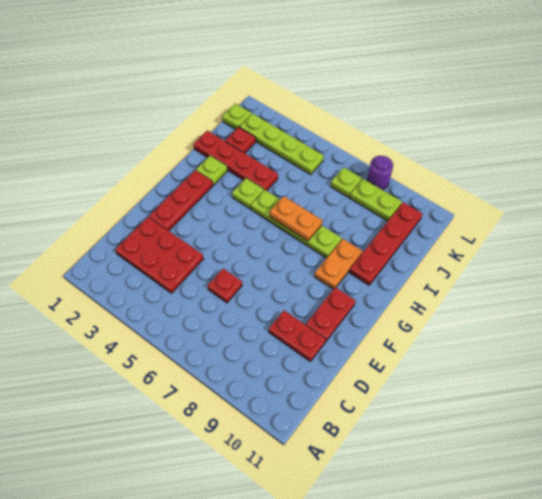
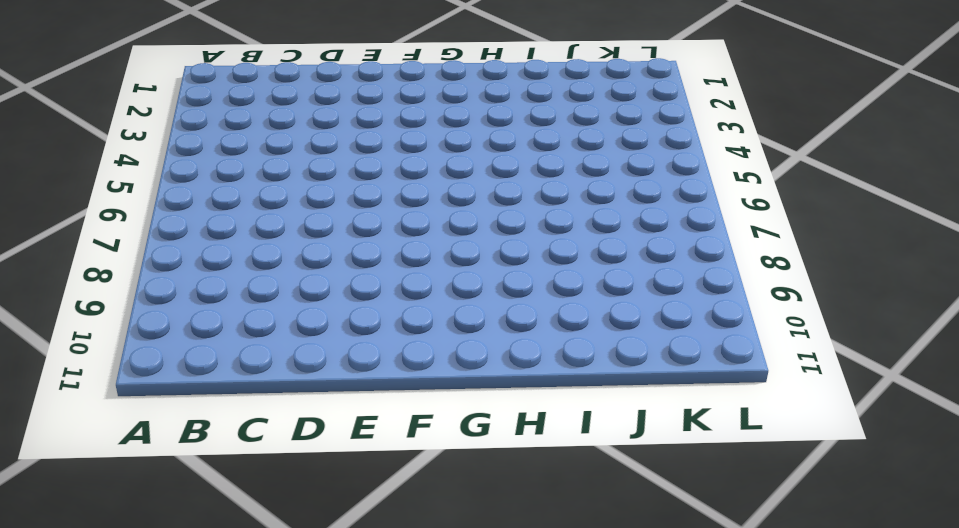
none -> red plate C2:D4 level 1
none -> red plate D6 level 1
none -> red plate D9:D10 level 1

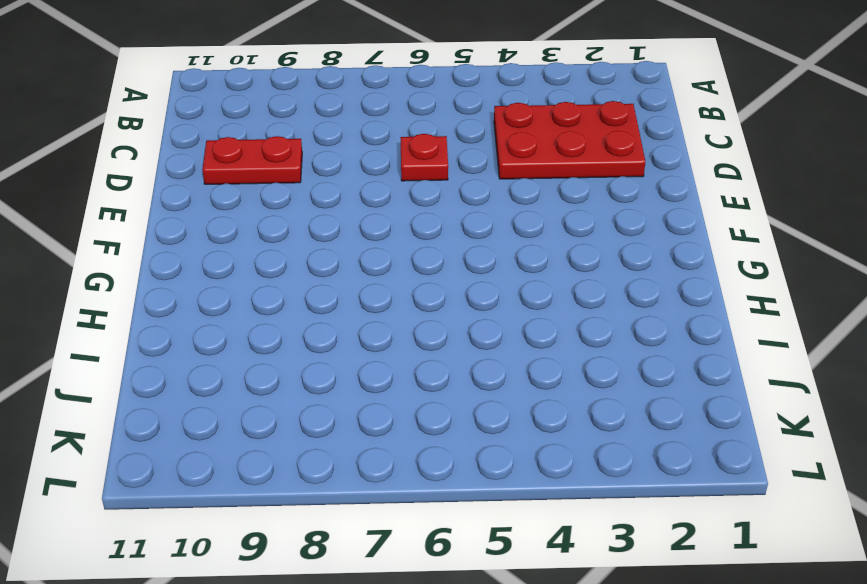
none -> red plate E2:G2 level 1
none -> red plate E10:F10 level 1
none -> orange plate G9:H9 level 1

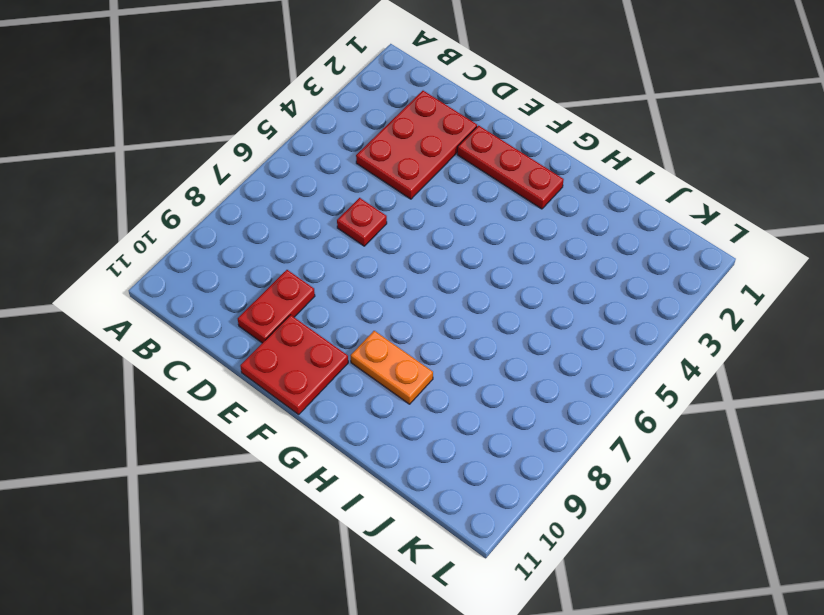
red plate E10:F11 level 1 -> red plate E10:F10 level 1
none -> lime plate H2 level 1
none -> lime plate H4 level 1
none -> lime plate H5:H8 level 1

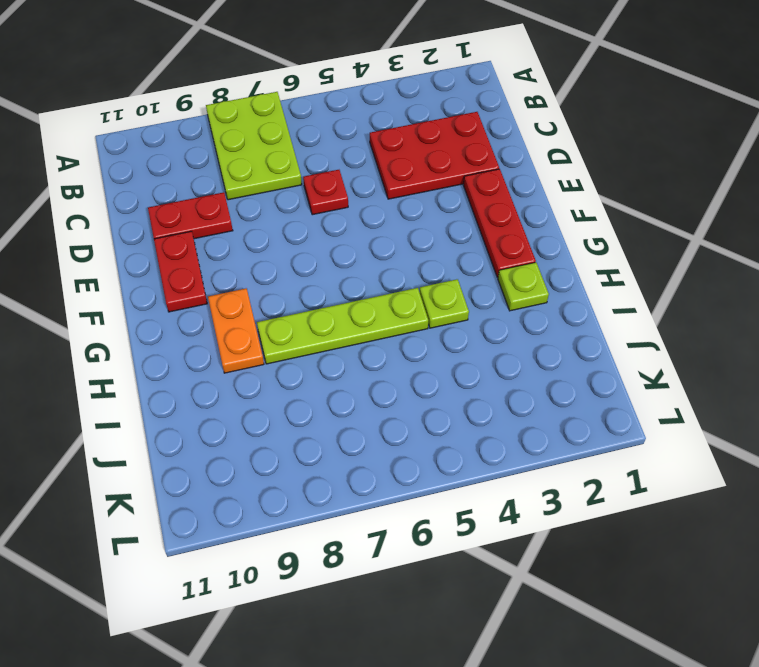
lime plate A7:C8 level 1 -> none
none -> red plate H10:K10 level 1
none -> red plate I1:I4 level 1
none -> red plate J2 level 1

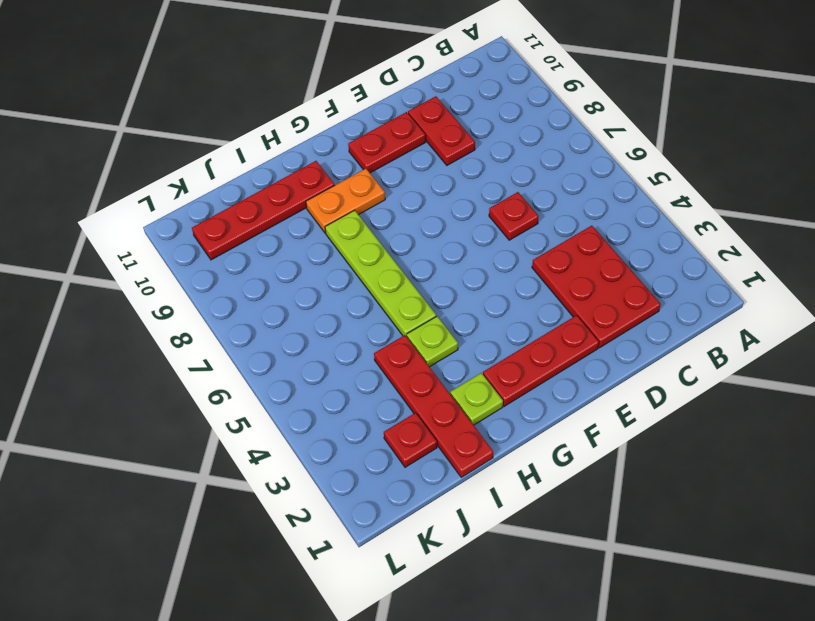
none -> lime plate K1 level 1
none -> lime plate K2:K5 level 1
none -> lime plate K7 level 1

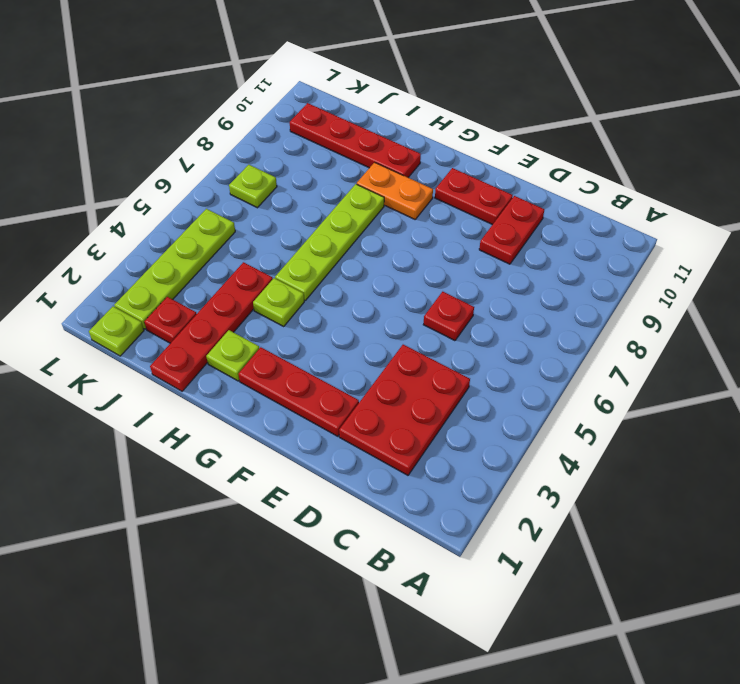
none -> lime plate K8:K9 level 1
none -> purple round brick L8 level 1
none -> orange plate H6:H7 level 2

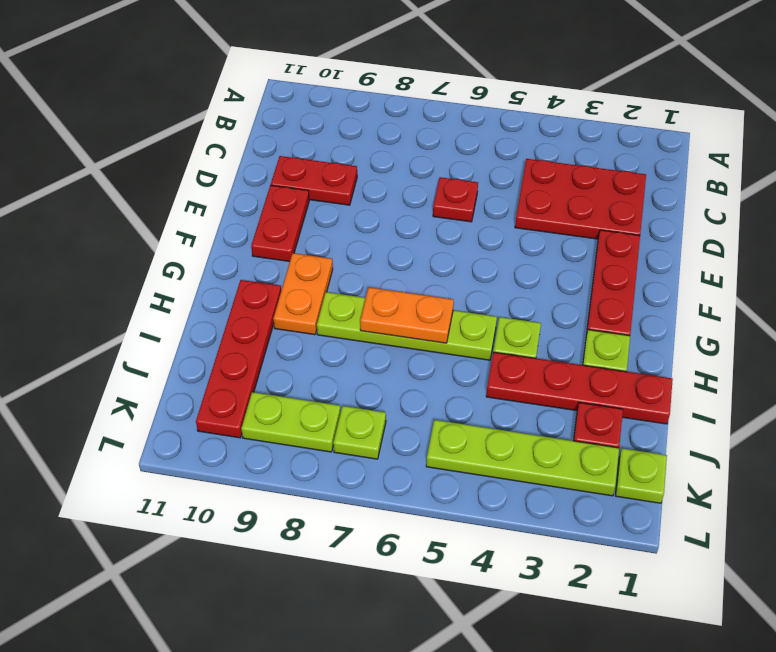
none -> purple round brick L8 level 1

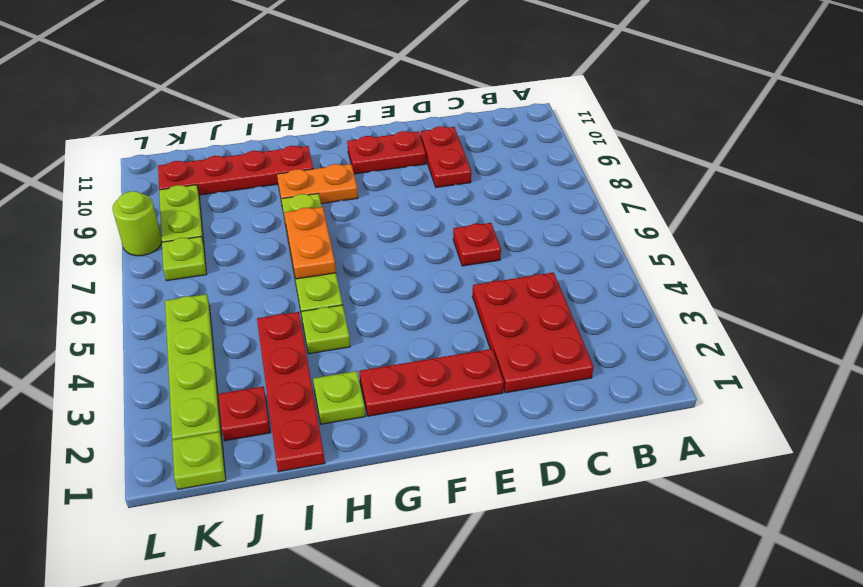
lime round brick L8 level 1 -> purple round brick L8 level 1

